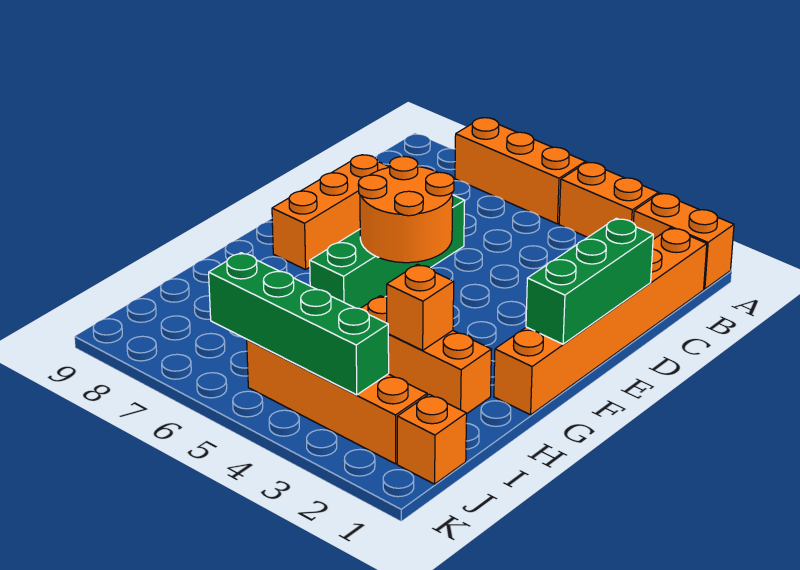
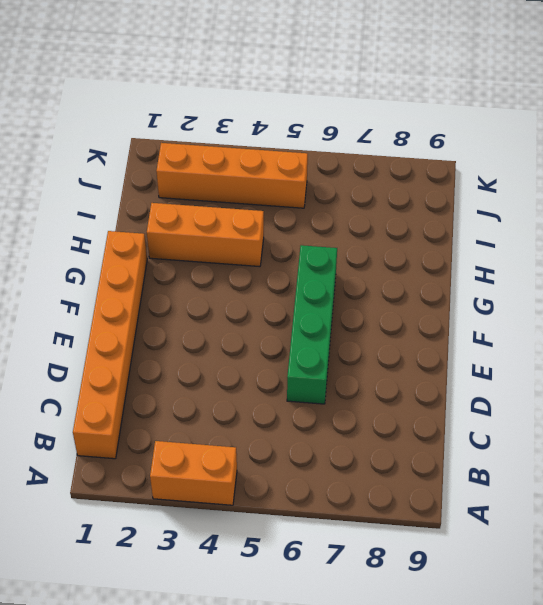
none -> orange brick A1:A2 level 1
none -> orange brick A5:A7 level 1
none -> orange brick D8:F8 level 1

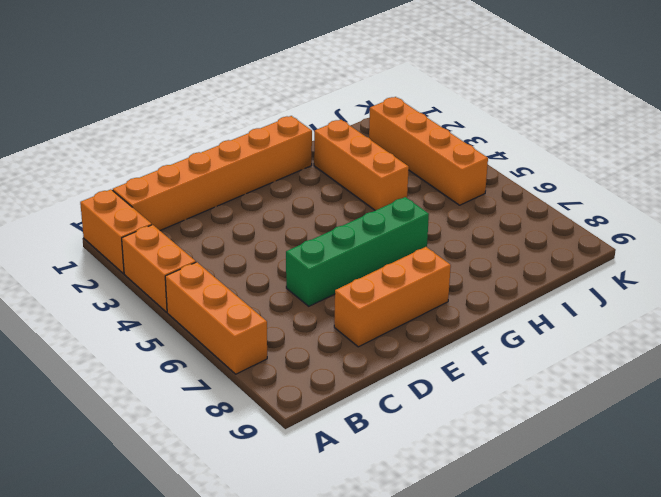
none -> orange brick J1 level 1
none -> green brick D1:F1 level 2
none -> orange round brick E5:F6 level 2

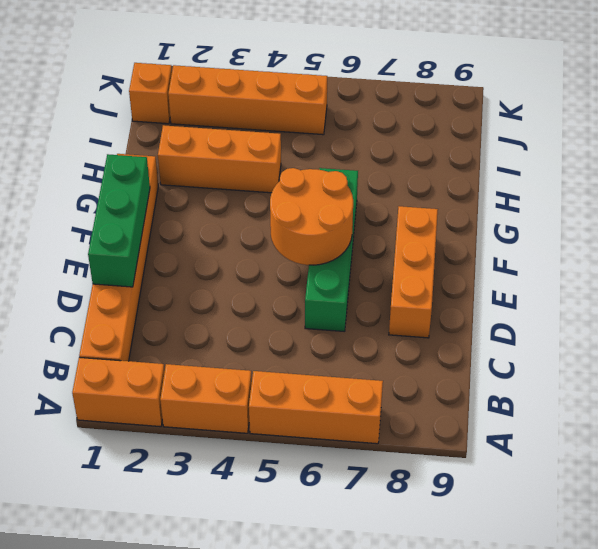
none -> orange brick H3 level 2
none -> green brick J3:J6 level 2

